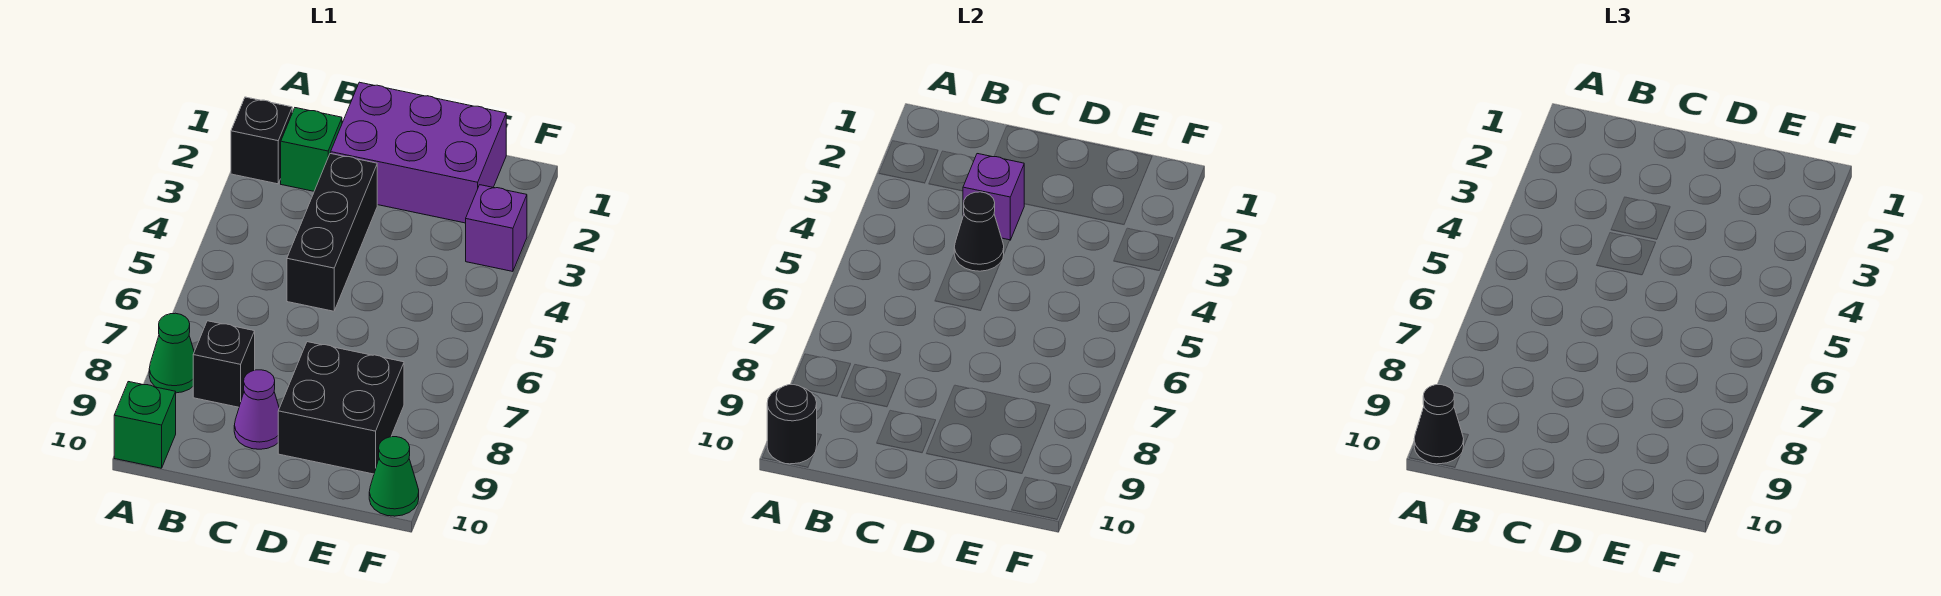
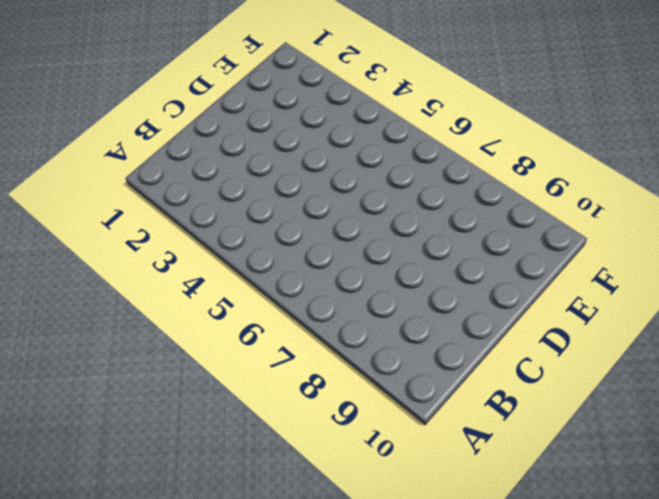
none -> black brick A2 level 1
none -> green cone A8 level 1
none -> green brick A10 level 1

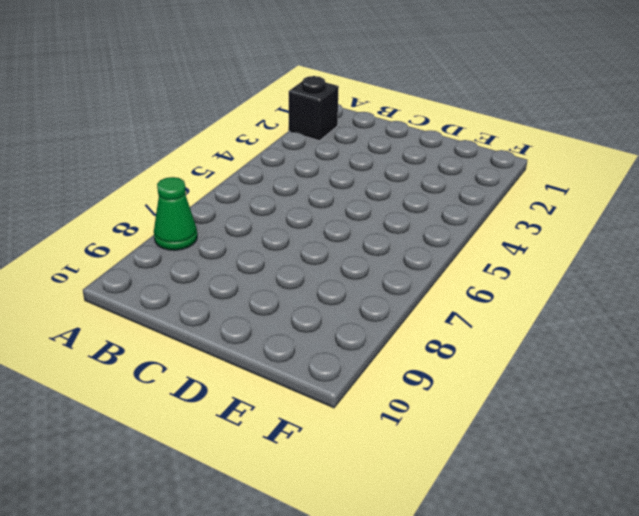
none -> green brick A10 level 1
none -> green brick B2 level 1
none -> black brick B8 level 1

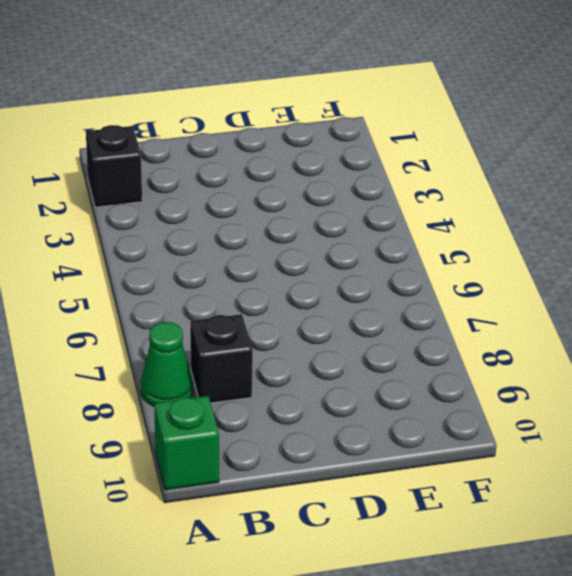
none -> green brick B2 level 1
none -> purple brick C1:E2 level 1
none -> black brick C3:C5 level 1

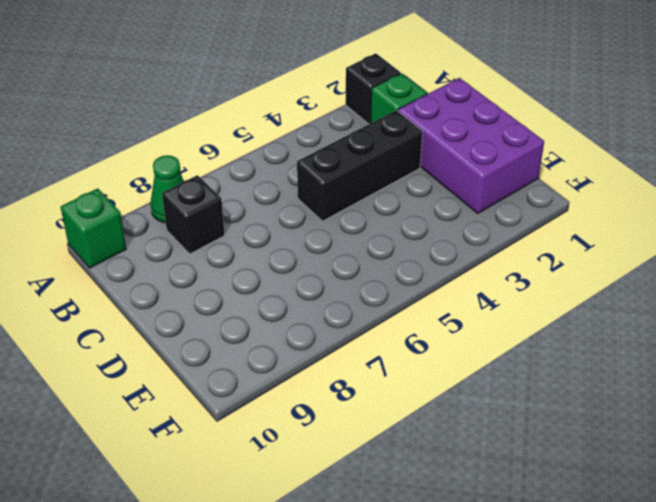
none -> purple cone C9 level 1
none -> black brick D8:E9 level 1
none -> purple brick F3 level 1

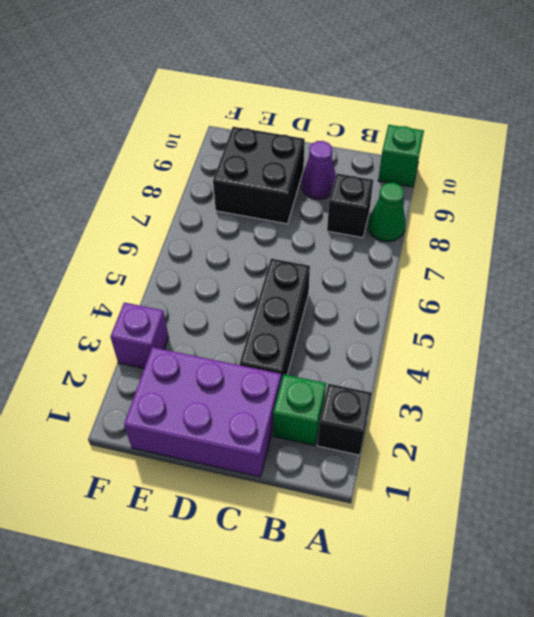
none -> green cone F10 level 1
none -> black round brick A10 level 2
none -> purple brick C3 level 2

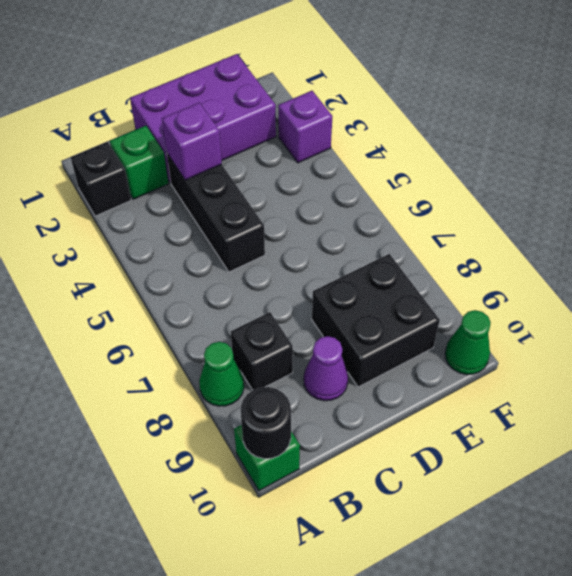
none -> black cone C4 level 2
none -> black cone A10 level 3

